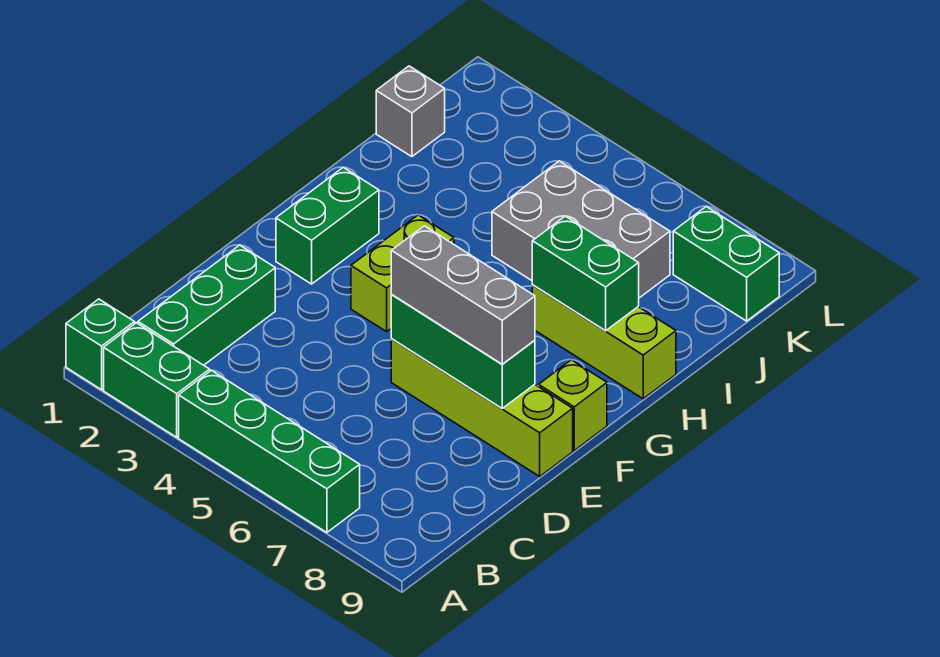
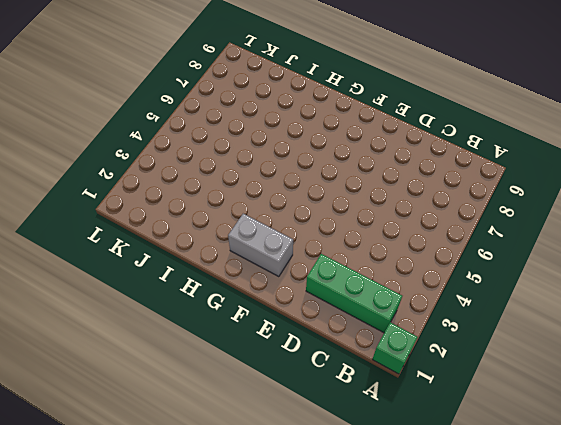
grey brick F2:G2 level 1 -> green brick F2:G2 level 1
none -> green brick A2:A3 level 1
none -> green brick A4:A7 level 1
none -> lime brick E6:E9 level 1

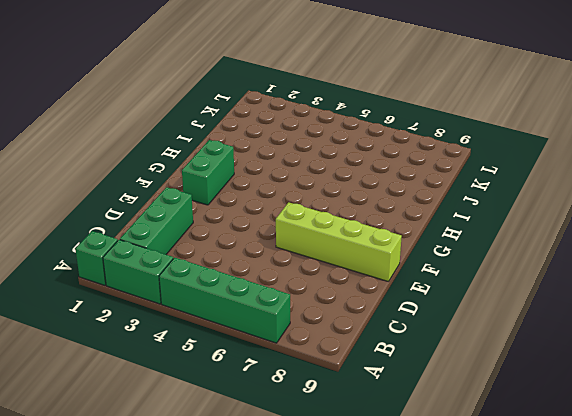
none -> lime brick F4:G4 level 1
none -> lime brick F9 level 1
none -> lime brick H7:H9 level 1

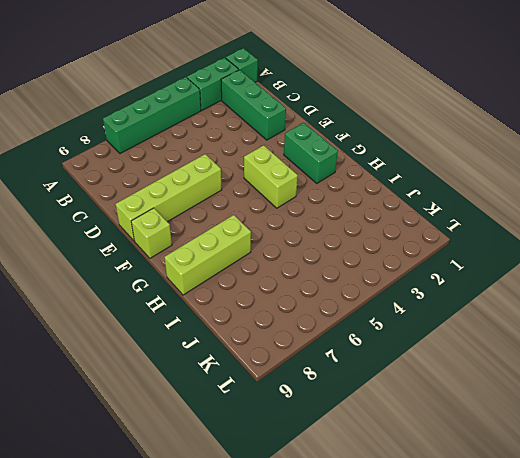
none -> grey brick I5:J7 level 1
none -> grey brick J1 level 1
none -> green brick K8:K9 level 1

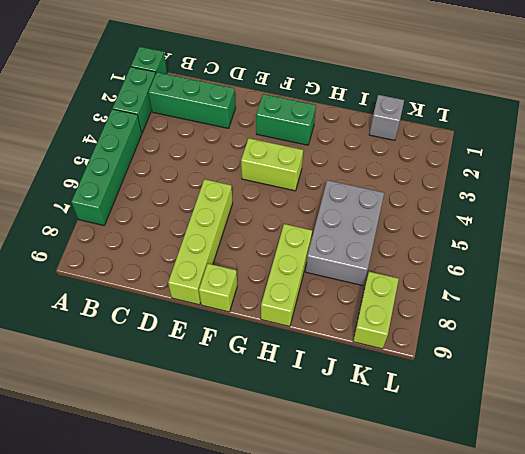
lime brick K8:K9 level 1 -> green brick K8:K9 level 1
none -> green brick E6:E8 level 2
none -> green brick H7:H8 level 2
none -> grey brick E6:E8 level 3

